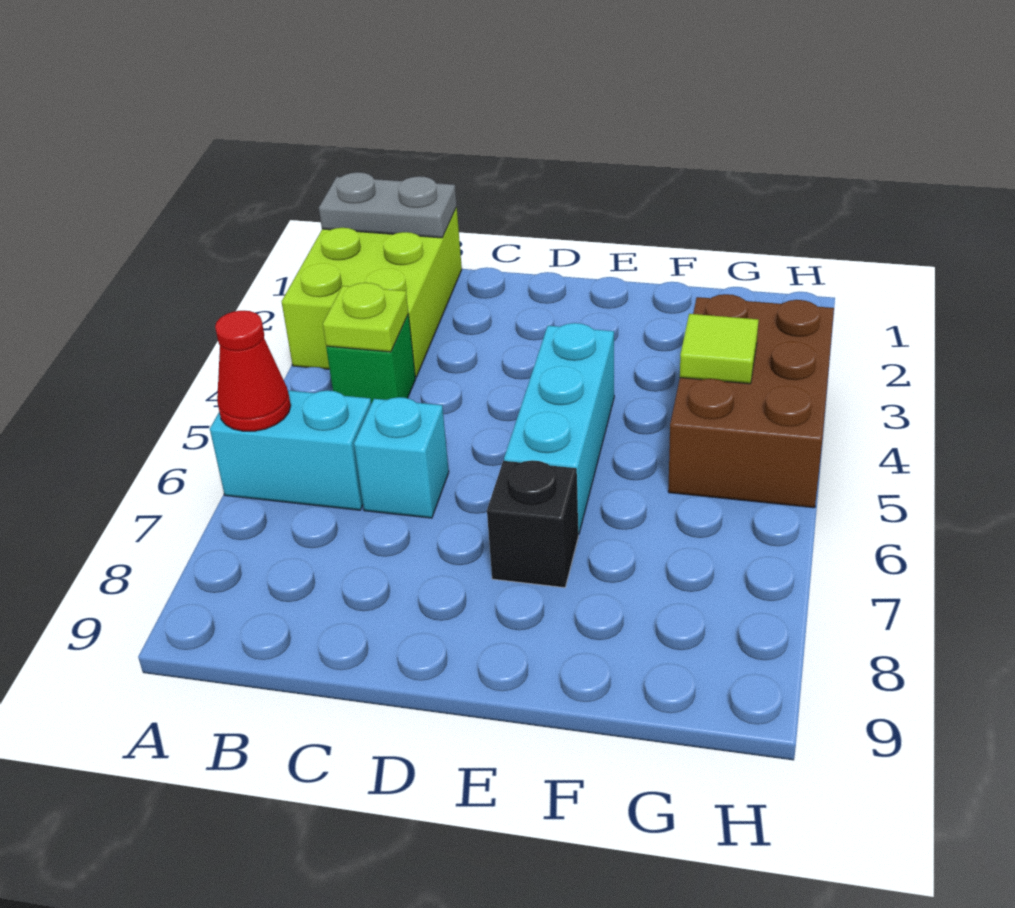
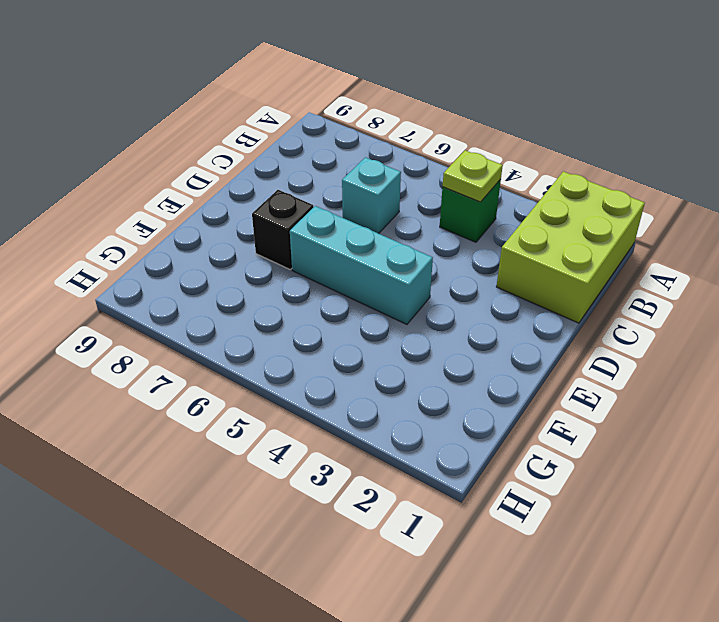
lime brick A1:C2 level 1 -> lime brick A1:B3 level 1
none -> cyan brick A6:B6 level 1
none -> brown brick G3:H5 level 1

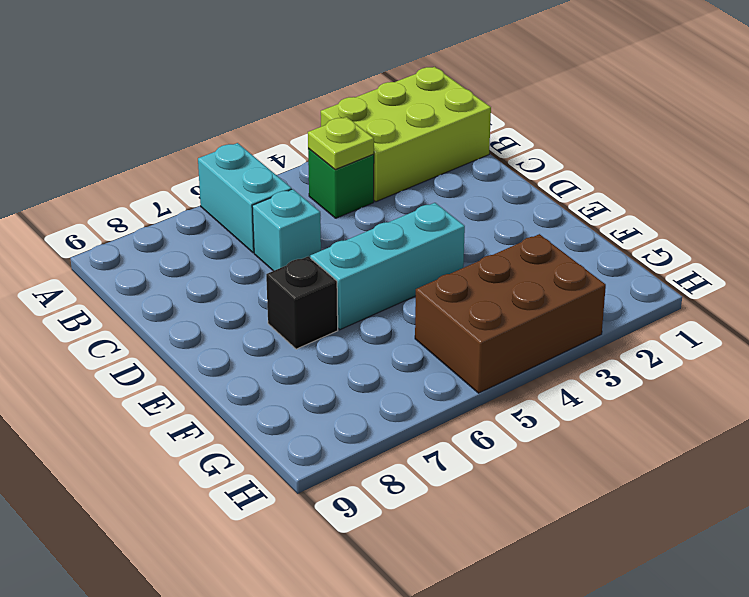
none -> grey plate A1:B1 level 2
none -> red cone A6 level 2

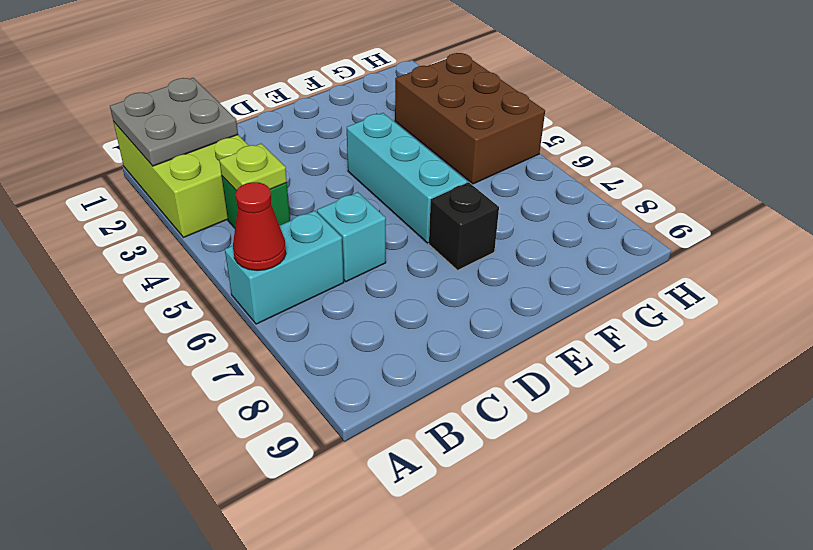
grey plate A1:B2 level 2 -> grey plate A1:B1 level 2
none -> lime tile G4 level 2

